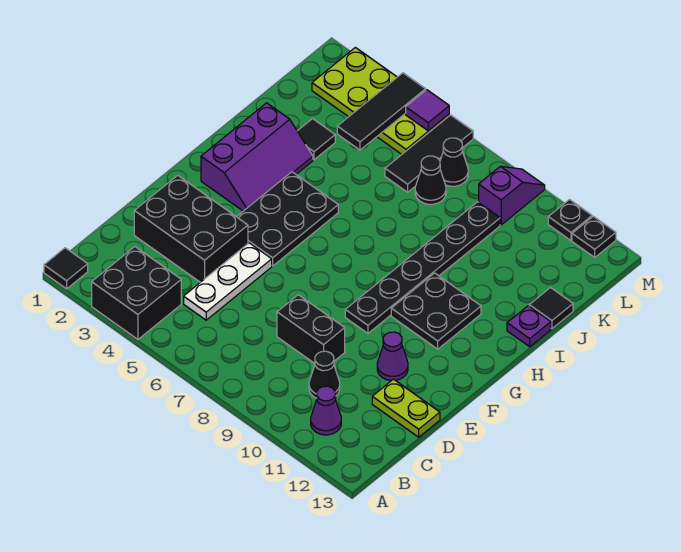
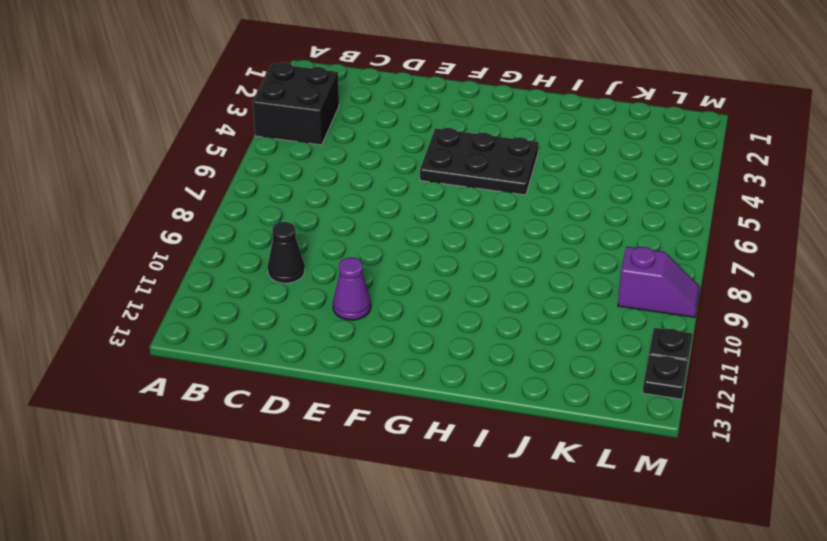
none -> black tile A1 level 1
none -> purple cone B11 level 1
none -> white plate C5:E5 level 1

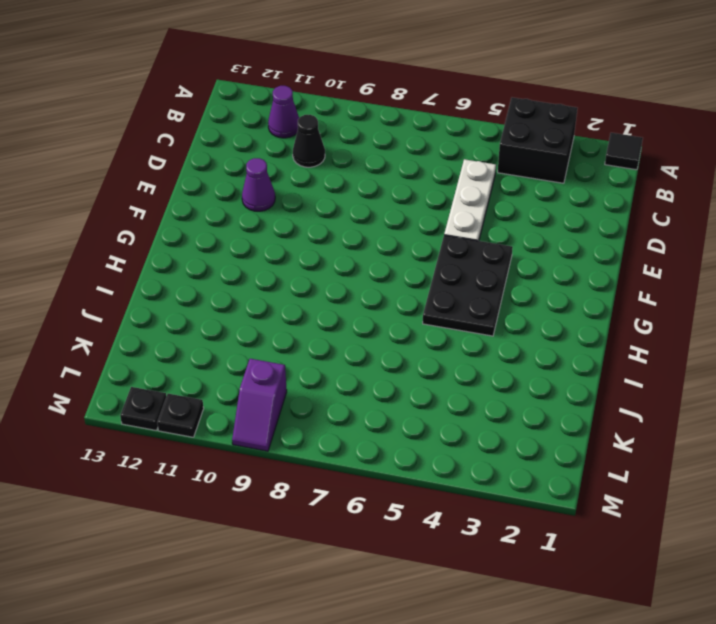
none -> black brick D2:E4 level 1
none -> black brick D8:D9 level 1
none -> lime plate D12:D13 level 1

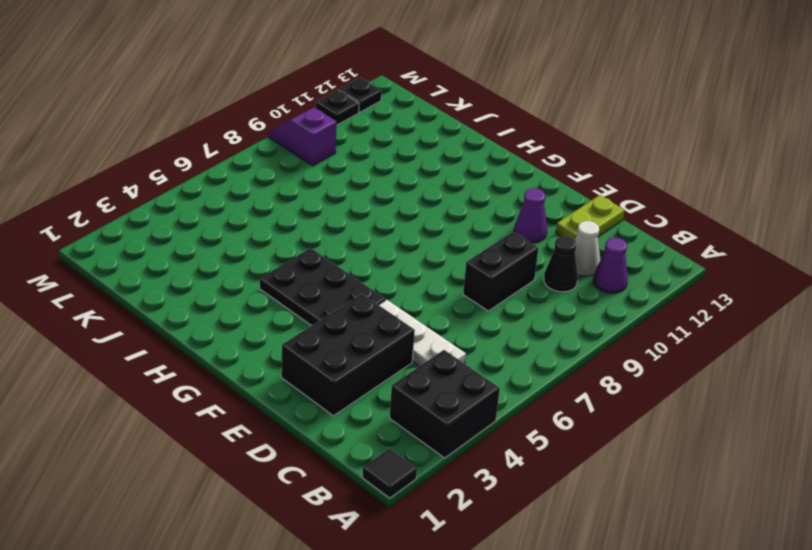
white cone C11 level 1 -> none
none -> black plate F9:K9 level 1
none -> purple slope G2:I3 level 1 top 2
none -> black plate G10:H11 level 1

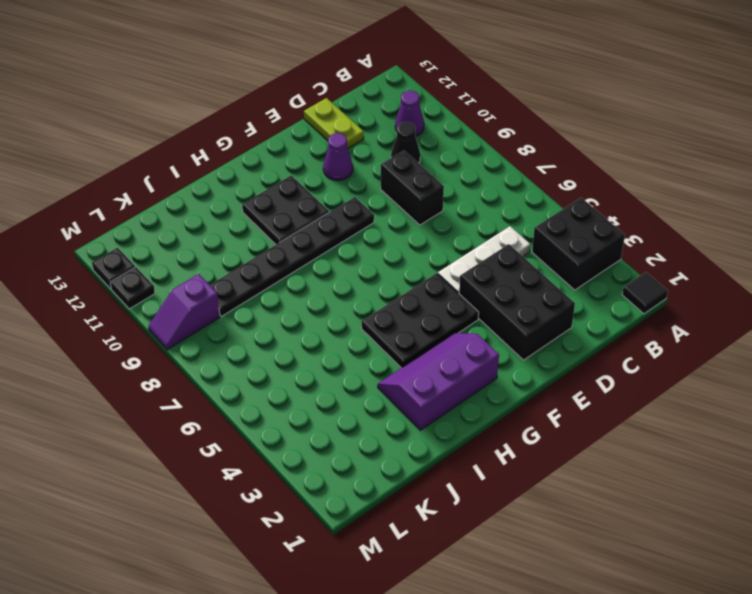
none -> purple plate I13 level 1
none -> black tile J3 level 1
none -> black tile J13 level 1

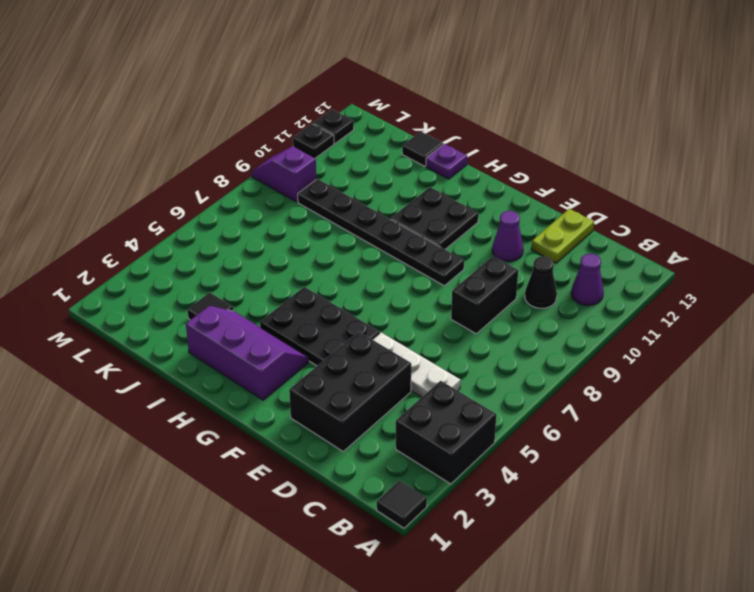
none -> black tile K6:M6 level 1
none -> black cone K7 level 1
none -> lime plate L2:M5 level 1

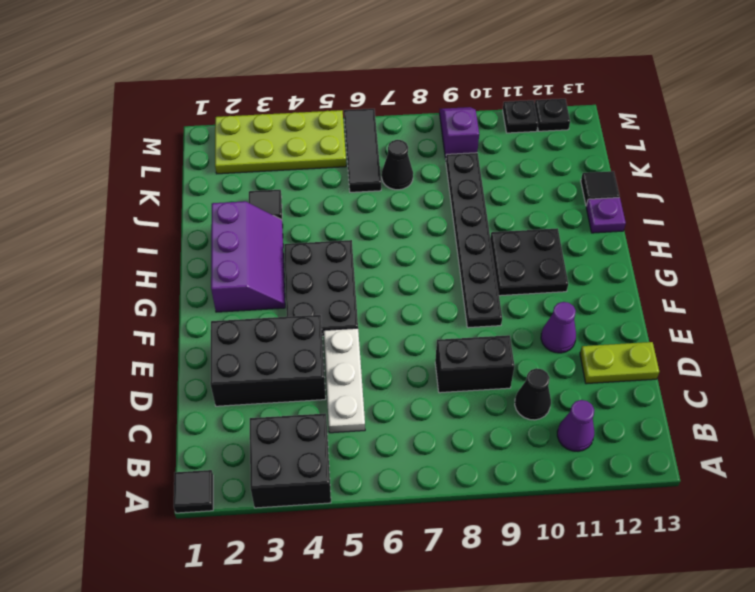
none -> black cone L7 level 1
none -> black tile K4:M4 level 2
none -> purple tile M5 level 2

